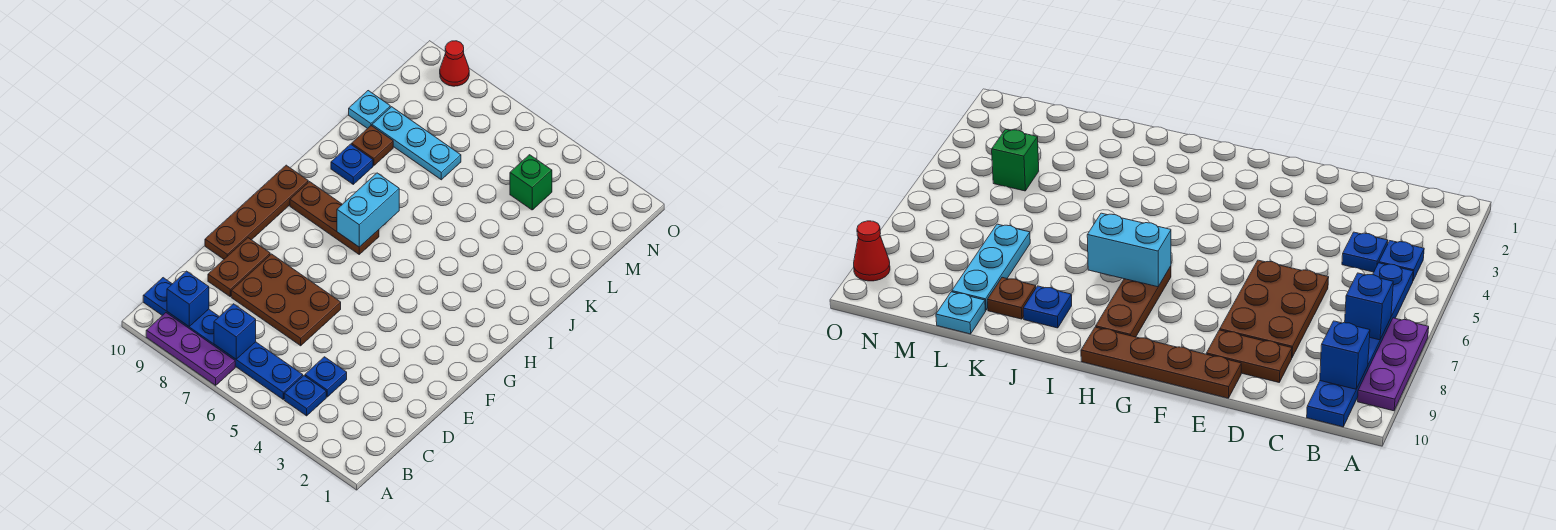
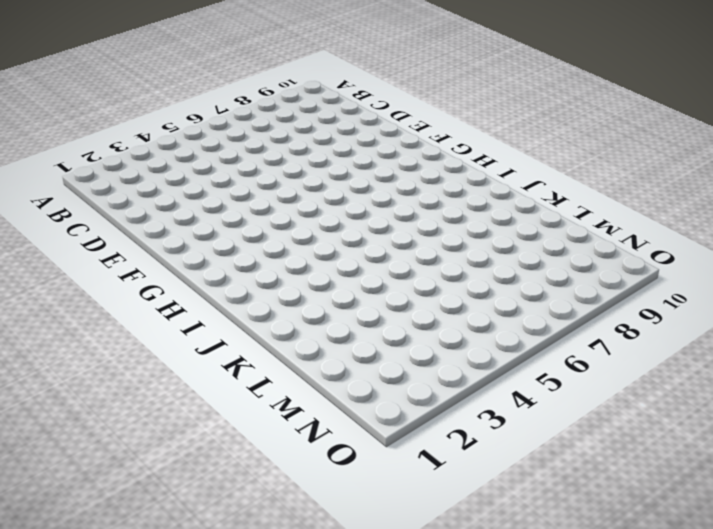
none -> purple plate A7:A9 level 1
none -> blue plate B4 level 1
none -> blue plate B5:B10 level 1

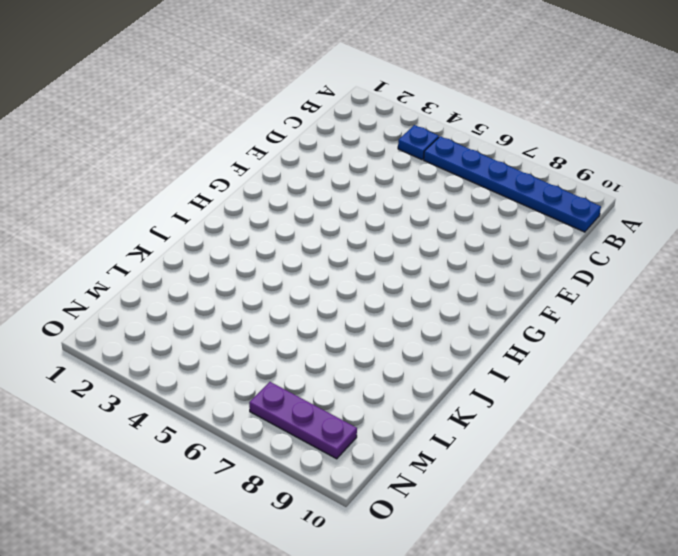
purple plate N7:N9 level 1 -> purple plate A7:A9 level 1
none -> blue plate C4 level 1
none -> brown plate D6:E8 level 1
none -> brown plate D9:E9 level 1

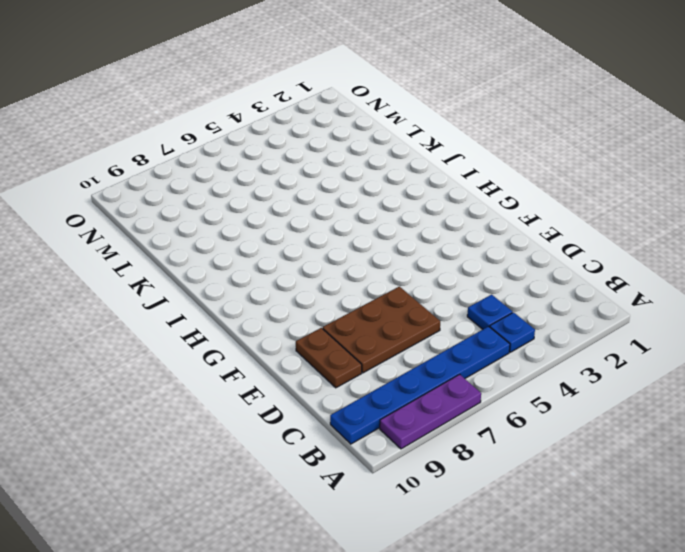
none -> brown plate E10:H10 level 1
none -> brown plate H7:H9 level 1
none -> blue plate J9 level 1

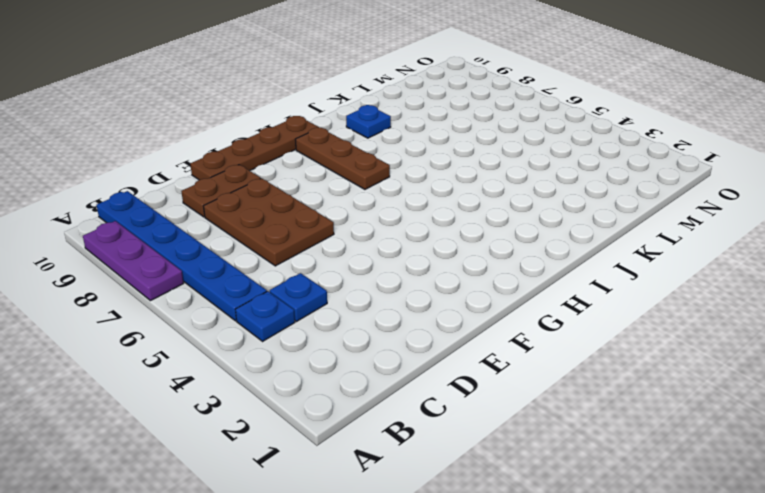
none -> brown plate K9 level 1
none -> cyan plate L7:L9 level 1
none -> cyan plate L10 level 1

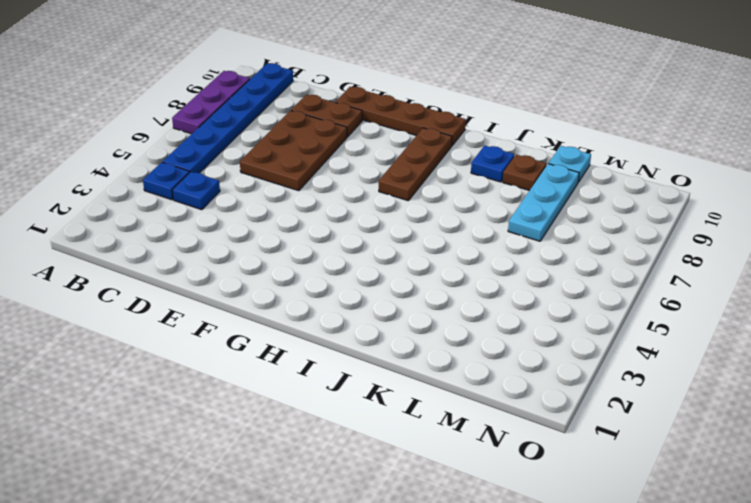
none -> green brick M4 level 1
none -> red cone O9 level 1
none -> blue brick B7 level 2

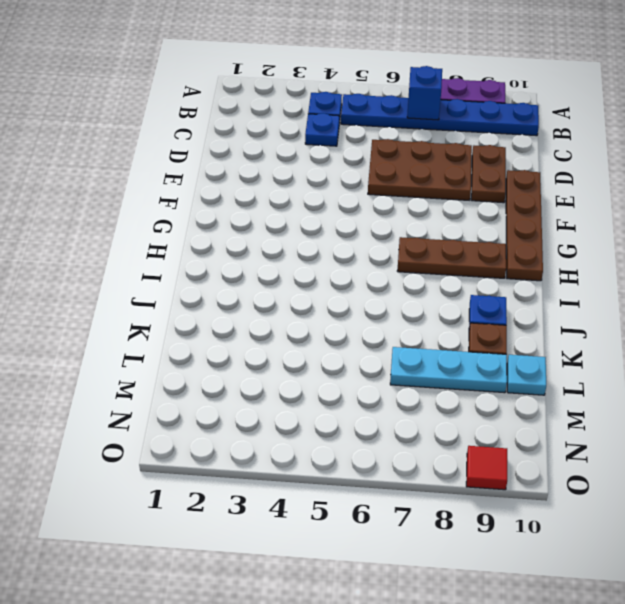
red tile O9 level 1 -> red cone O9 level 1
none -> green brick M4 level 1
none -> blue brick B9 level 2
none -> cyan brick H7:I7 level 2

